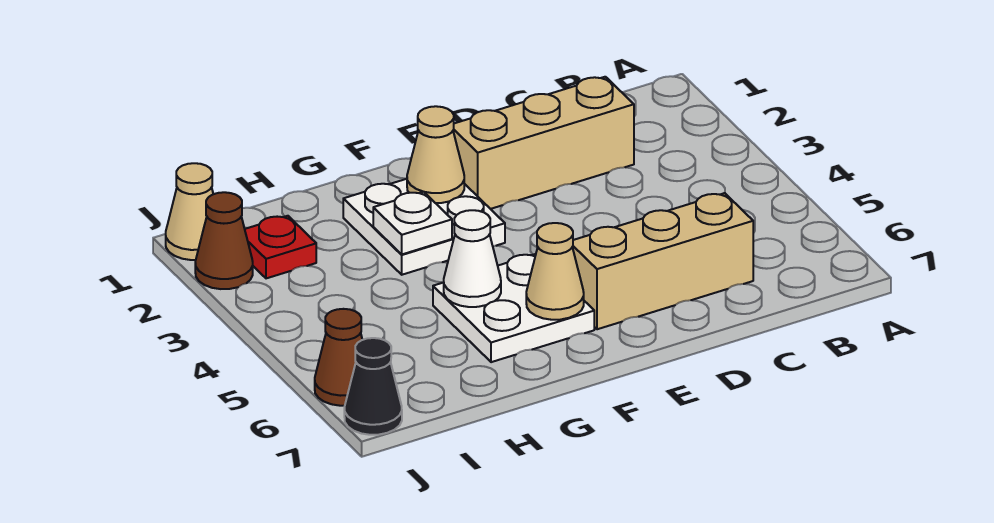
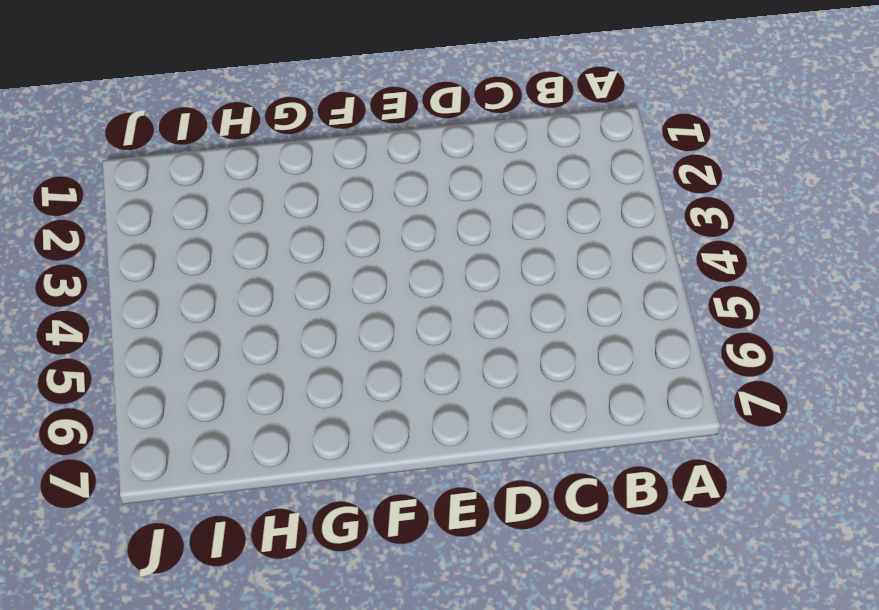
none -> tan brick C2:E2 level 1
none -> tan brick C6:E6 level 1
none -> white plate F2:G3 level 1

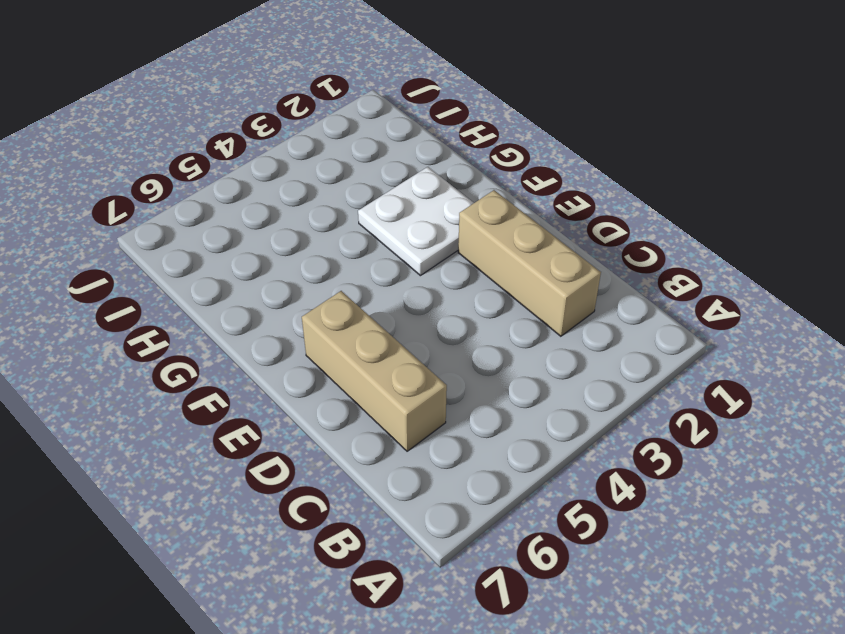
none -> white plate F5:G6 level 1
none -> red plate I2 level 1
none -> tan cone J1 level 1

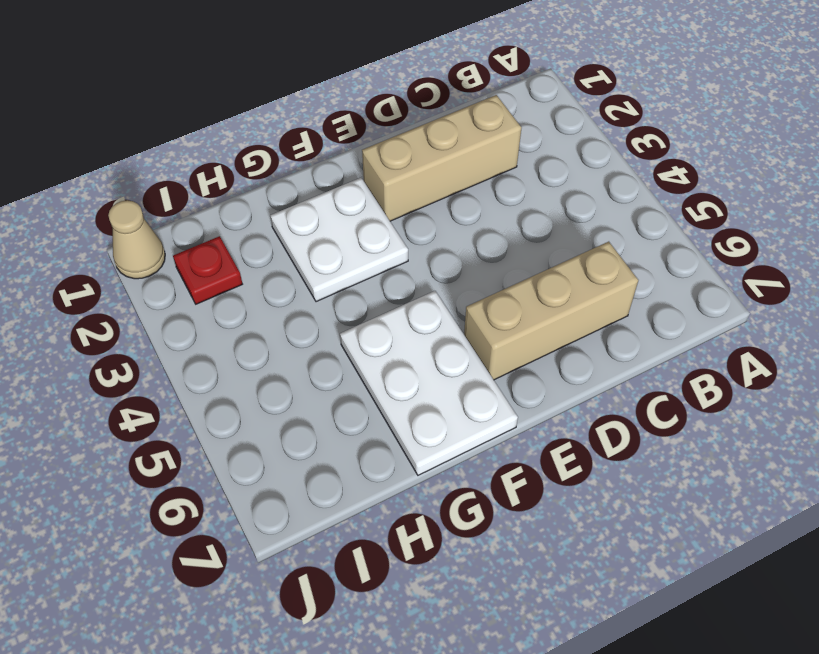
white plate F5:G7 level 1 -> white plate F5:G6 level 1
none -> brown cone J2 level 1
none -> brown cone J6 level 1
none -> black cone J7 level 1

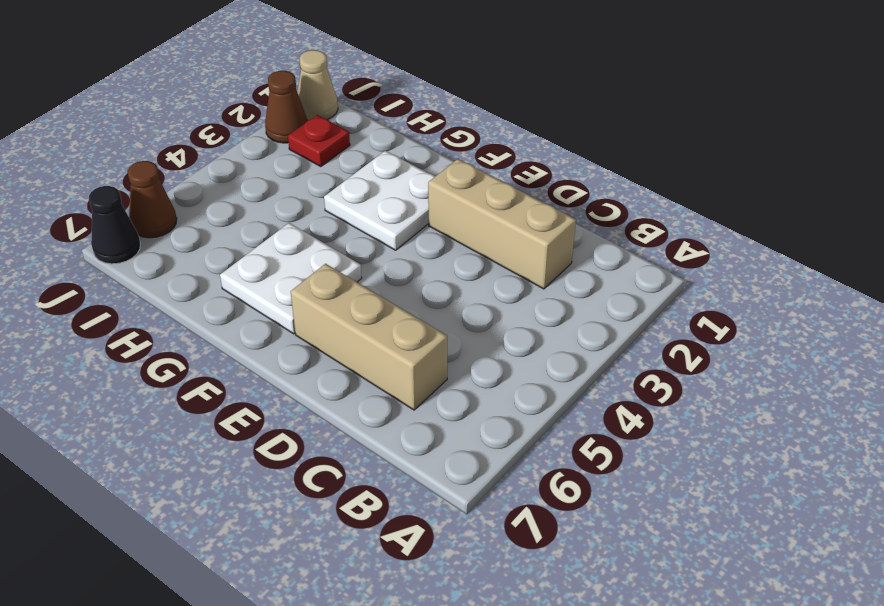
none -> tan cone F2 level 2
none -> tan cone F6 level 2
none -> white plate G3 level 2

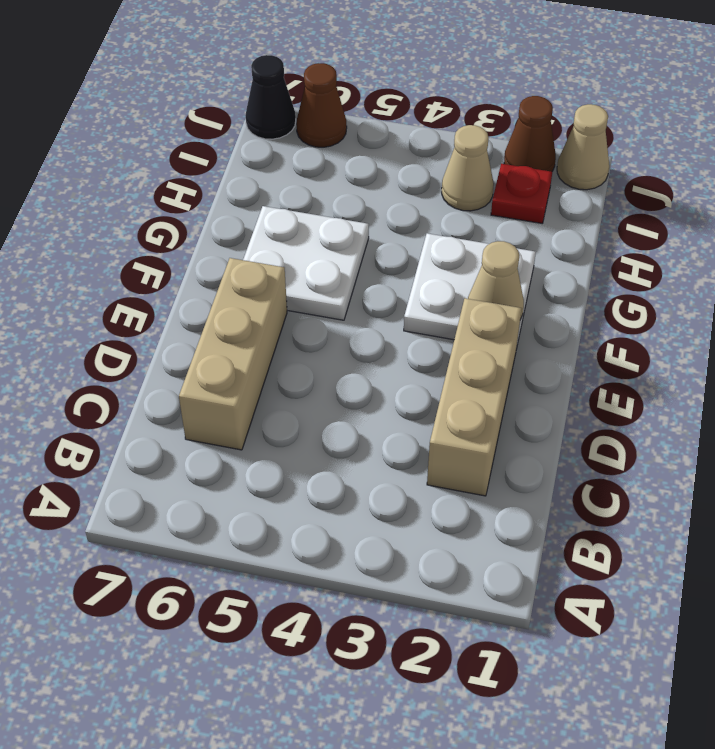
tan cone I3 level 1 -> tan cone F6 level 2
none -> white plate G3 level 2
none -> white cone G5 level 2

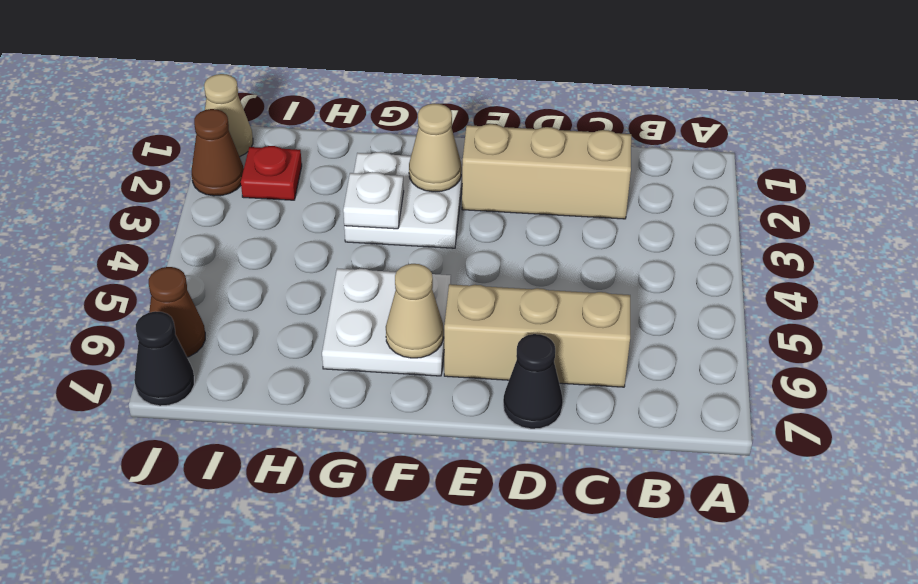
black cone D7 level 1 -> none
none -> white cone G5 level 2

